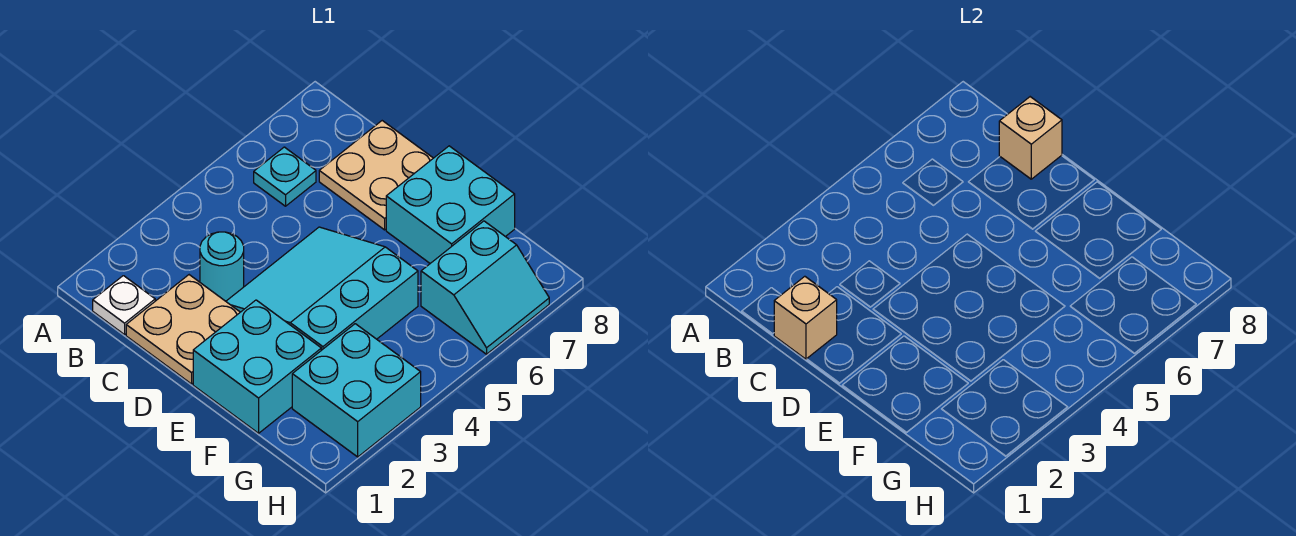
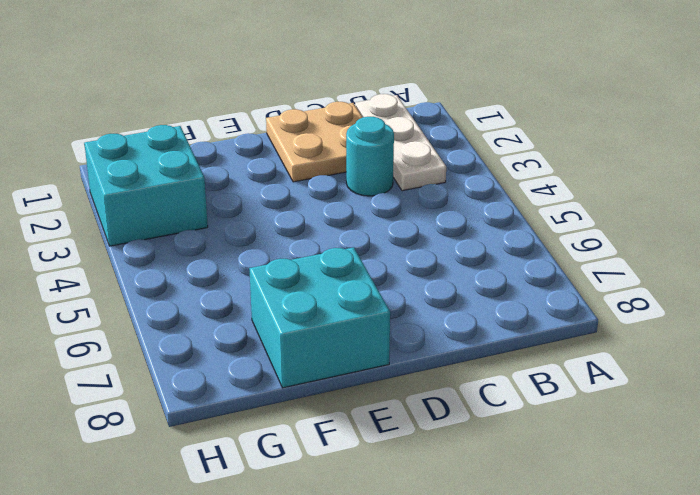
white plate B1:B3 level 1 -> white plate B1 level 1
none -> cyan plate B6 level 1
none -> tan plate C7:D8 level 1
none -> cyan slope D3:F5 level 1 top F

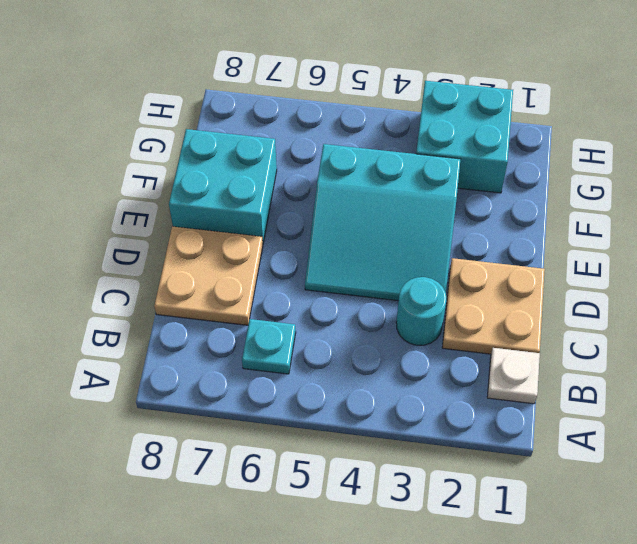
none -> cyan brick E1:F2 level 1
none -> cyan slope G6:H7 level 1 top G
none -> tan brick C1 level 2

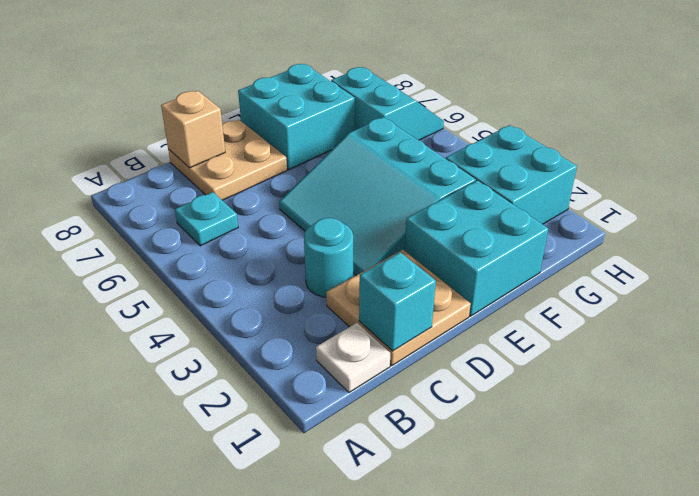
cyan brick C1 level 2 -> tan brick C1 level 2

